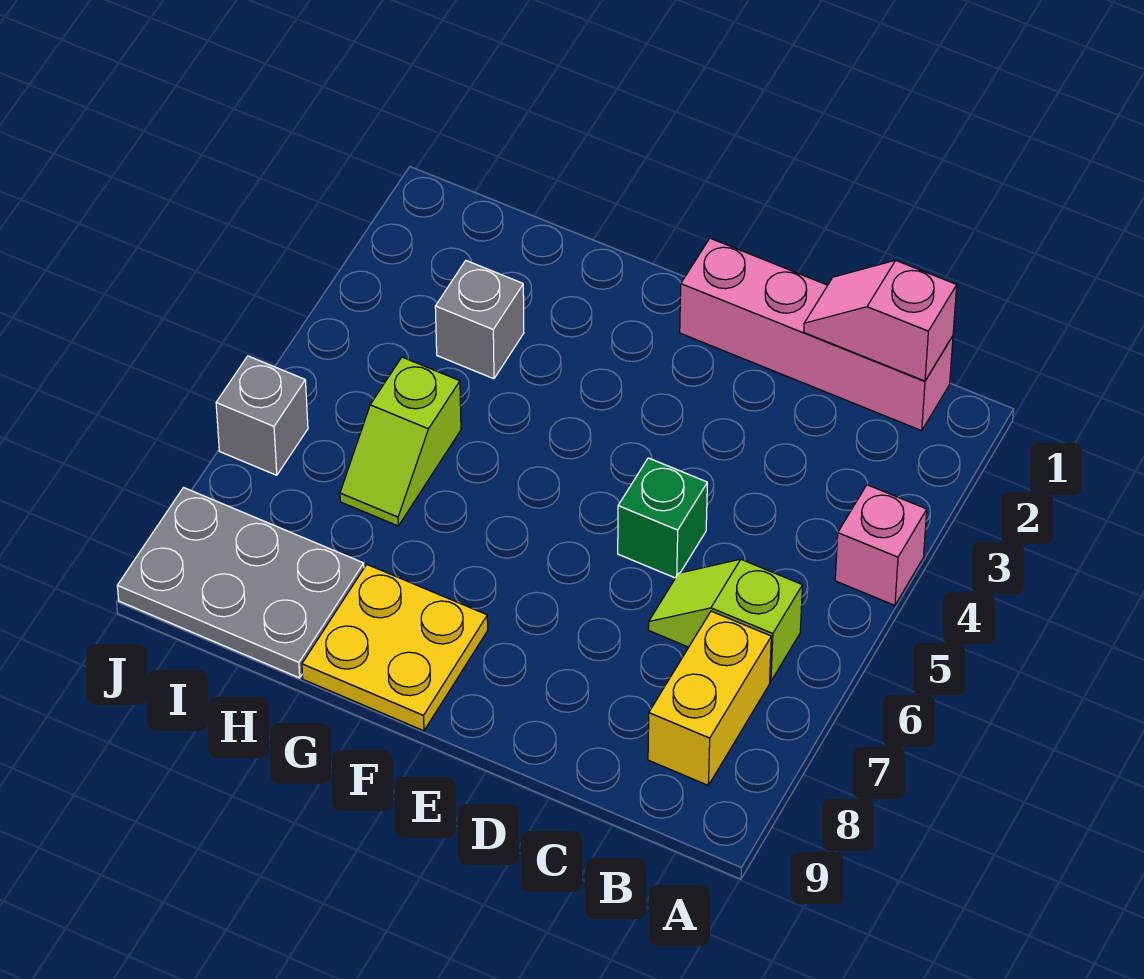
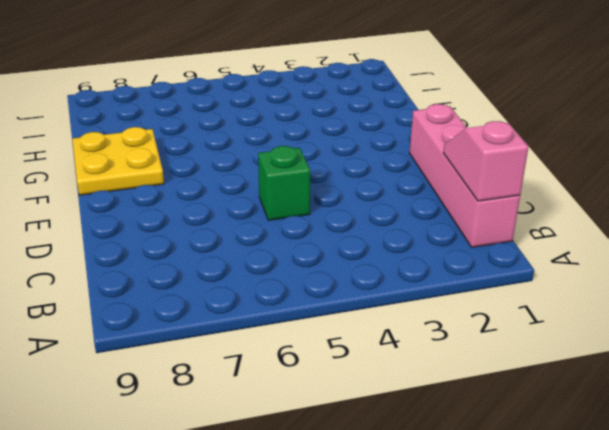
none -> pink brick A4 level 1
none -> lime slope B6:C6 level 1 top B

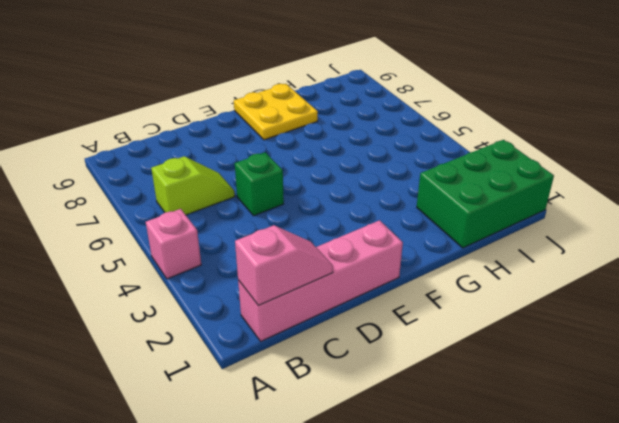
green brick H1:J2 level 1 -> none
none -> yellow brick B7:B8 level 1
none -> grey brick H3 level 1

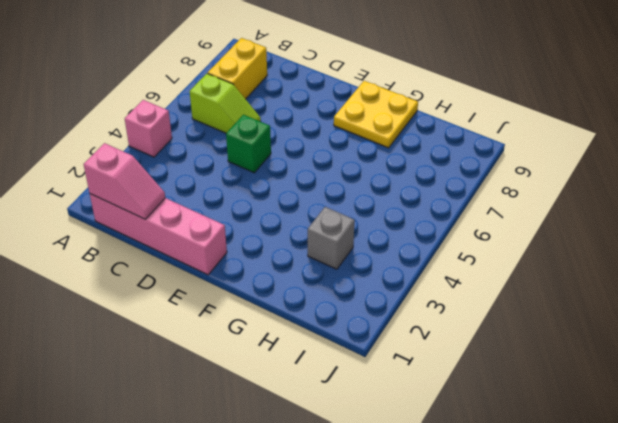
none -> lime slope H5:H6 level 1 top 5
none -> grey plate H8:J9 level 1

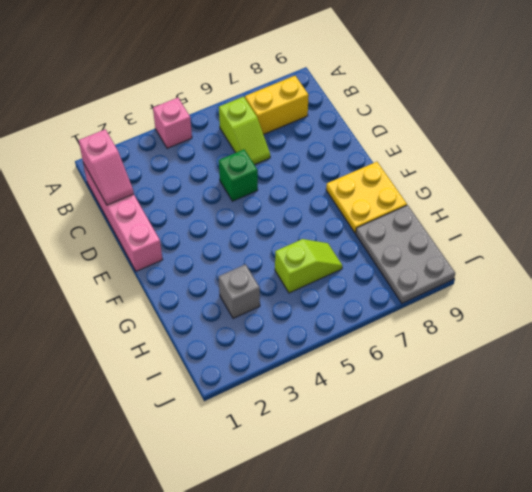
none -> grey brick J6 level 1

